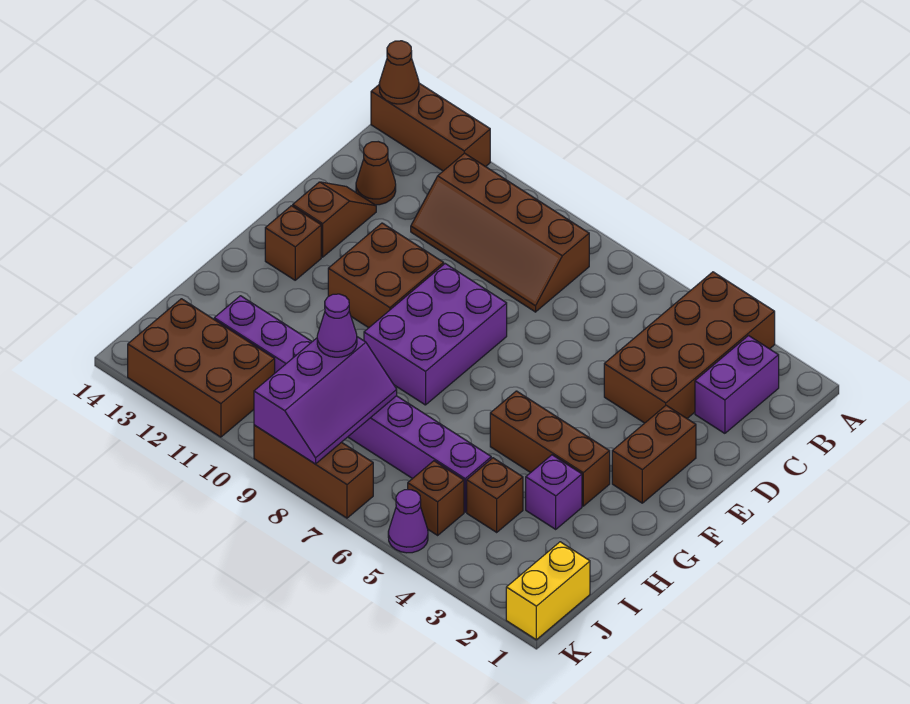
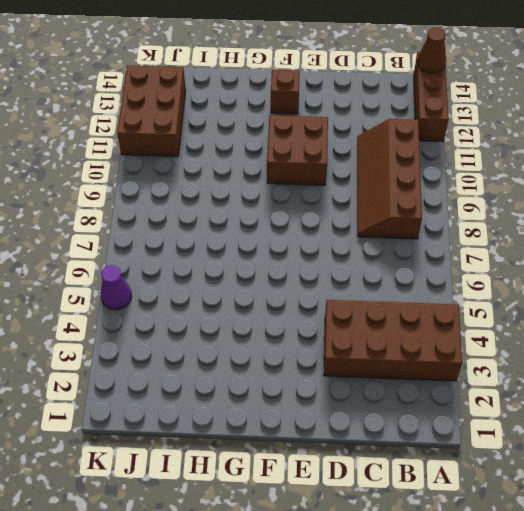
none -> purple brick B2:C2 level 1
none -> brown cone C13 level 1
none -> brown slope D13:E13 level 1 top E

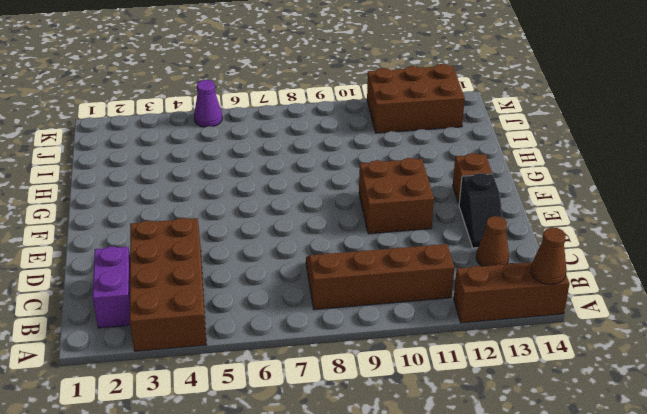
black slope D13:E13 level 1 top E -> brown slope D13:E13 level 1 top E
none -> brown brick E2:F2 level 1
none -> purple brick E8:G9 level 1
none -> brown brick G3:G5 level 1

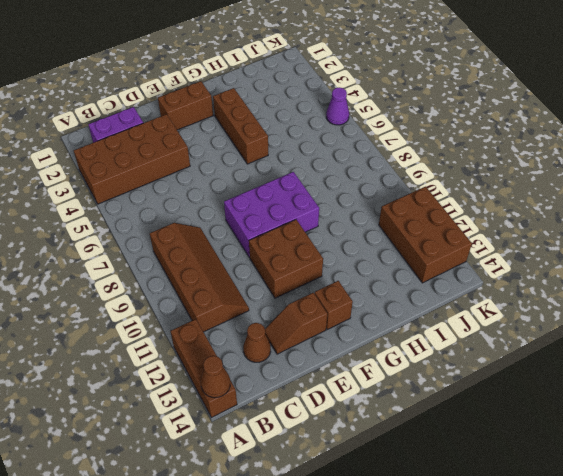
none -> purple brick H3 level 1
none -> brown brick I4 level 1
none -> purple brick I5:I12 level 1

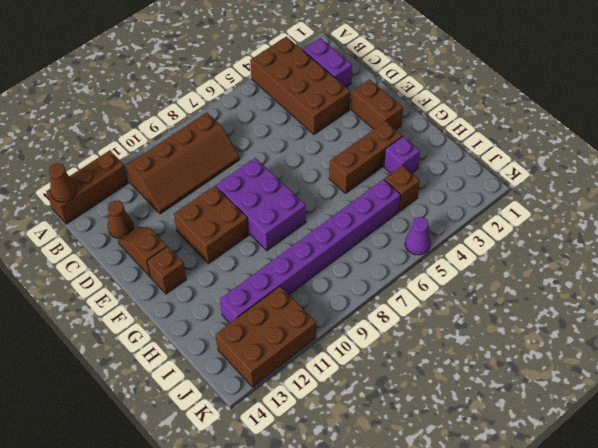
none -> yellow brick J1:K1 level 1
none -> brown brick J5 level 1
none -> brown brick K7:K9 level 1

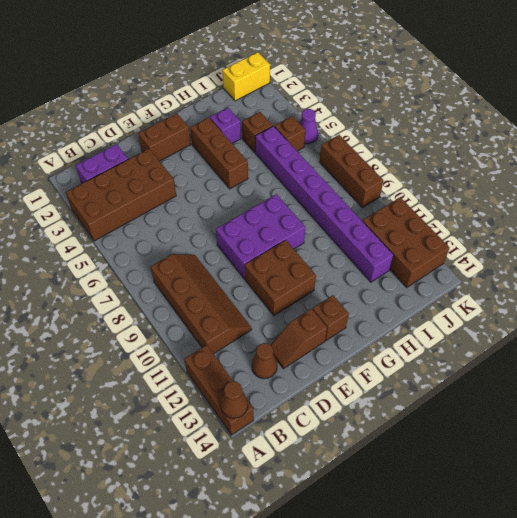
none -> purple slope I8:K9 level 2 top 9
none -> purple cone I9 level 3

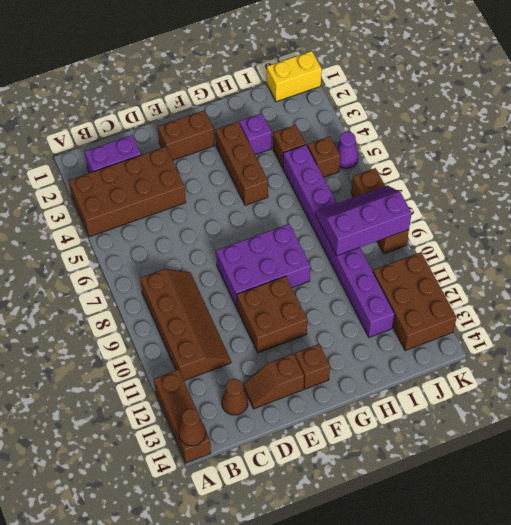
none -> purple cone I9 level 3

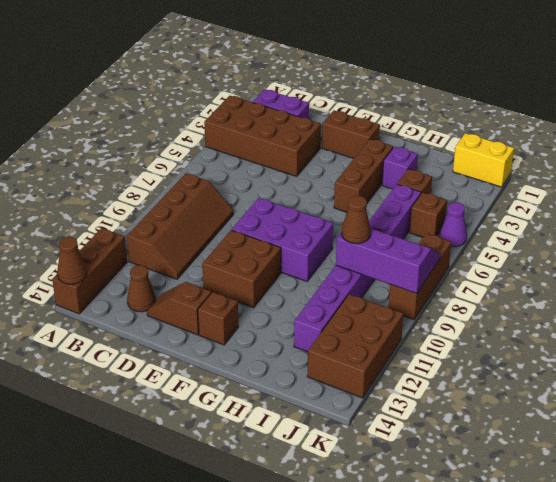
brown cone I9 level 3 -> purple cone I9 level 3

